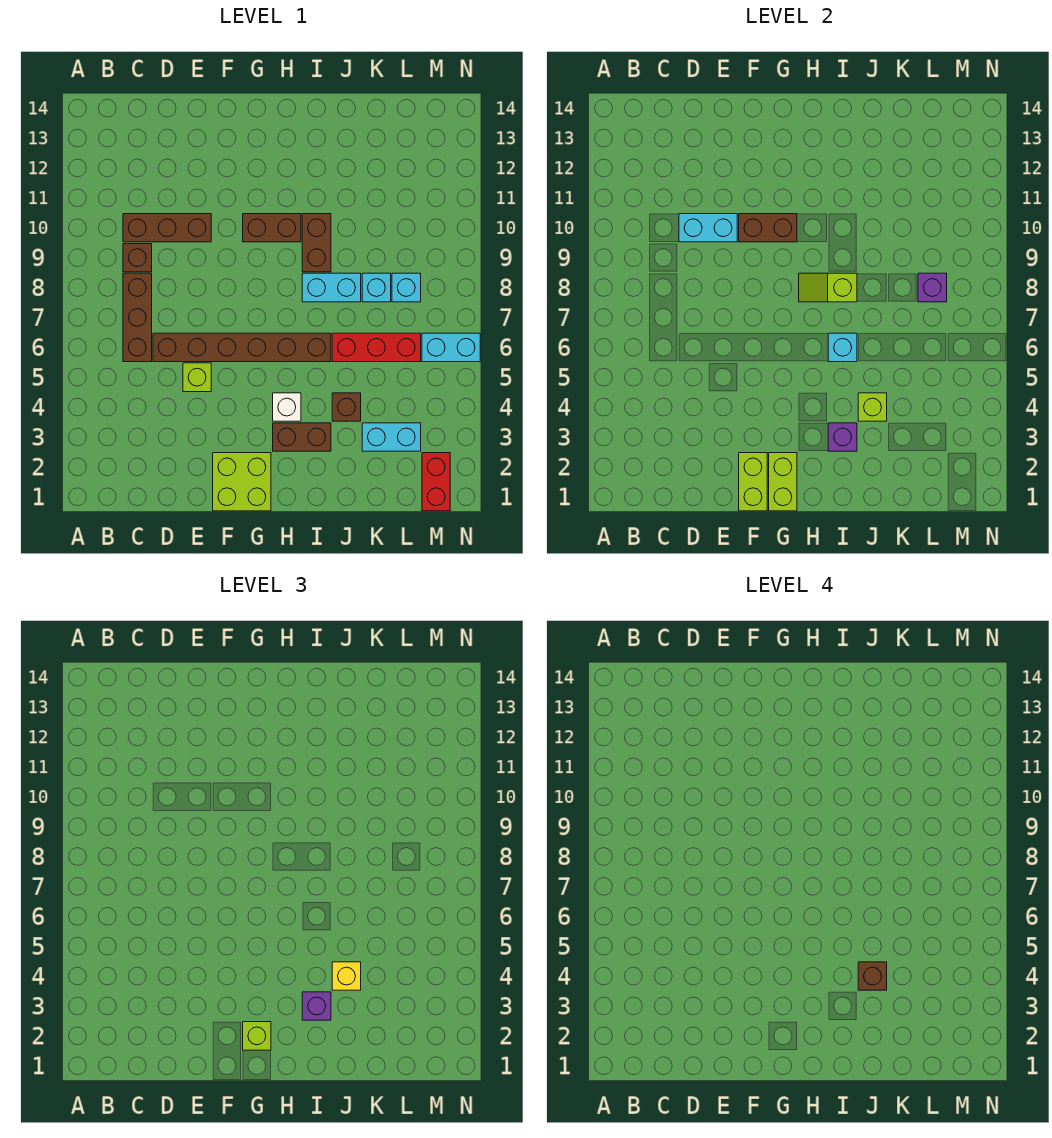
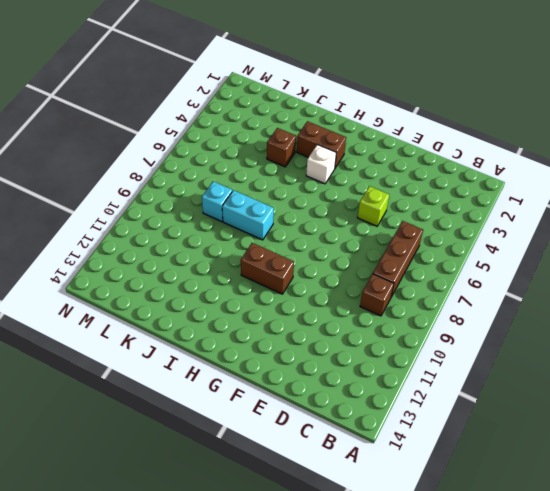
none -> brown brick C10:E10 level 1
none -> brown brick D6:I6 level 1
none -> lime brick F1:G2 level 1
none -> brown brick I9:I10 level 1

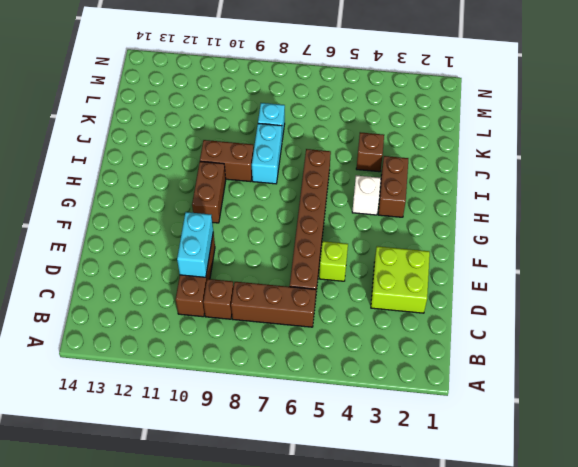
lime brick D2:E3 level 1 -> lime brick F1:G2 level 1
none -> red brick J6:L6 level 1
none -> cyan brick K3:L3 level 1
none -> cyan brick L8 level 1
none -> red brick M1:M2 level 1

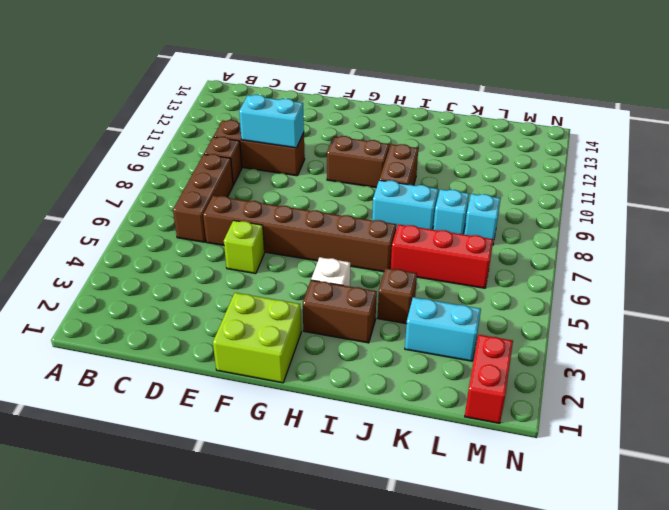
none -> cyan brick M6:N6 level 1
none -> lime brick F1:F2 level 2
none -> brown brick F10:G10 level 2
none -> lime brick G1:G2 level 2

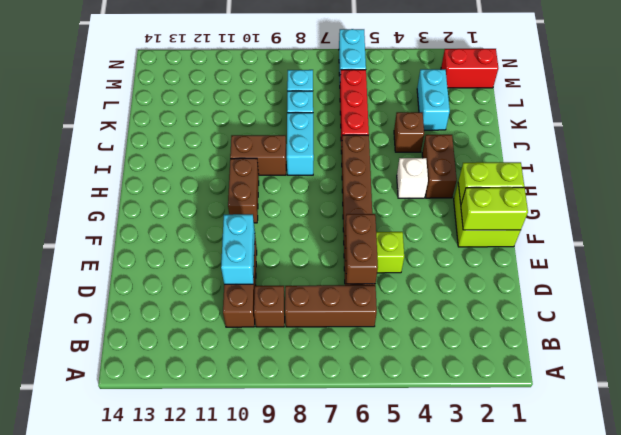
brown brick D6:E6 level 2 -> brown brick F10:G10 level 2
none -> lime slope H8:I8 level 2 top I
none -> purple brick I3 level 2
none -> cyan brick I6 level 2
none -> lime brick J4 level 2

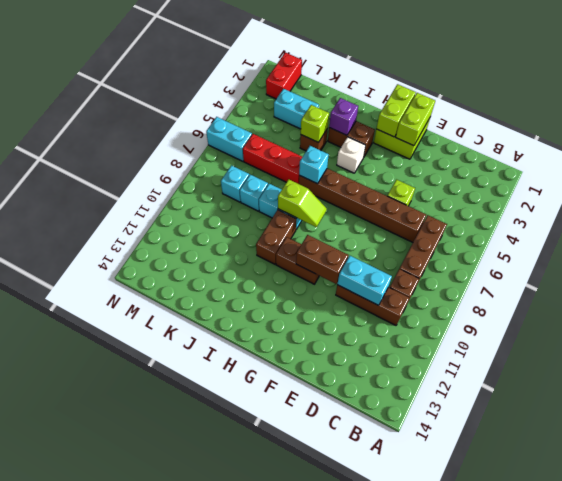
none -> purple brick L8 level 2
none -> lime brick G2 level 3
none -> purple brick I3 level 3
none -> yellow brick J4 level 3

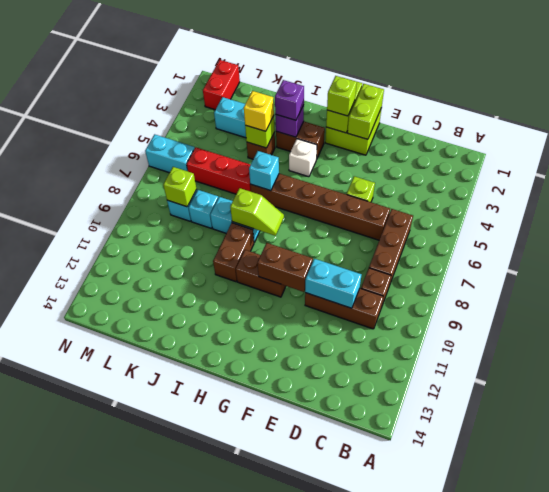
lime brick L8 level 2 -> purple brick L8 level 2
none -> brown brick J4 level 4

